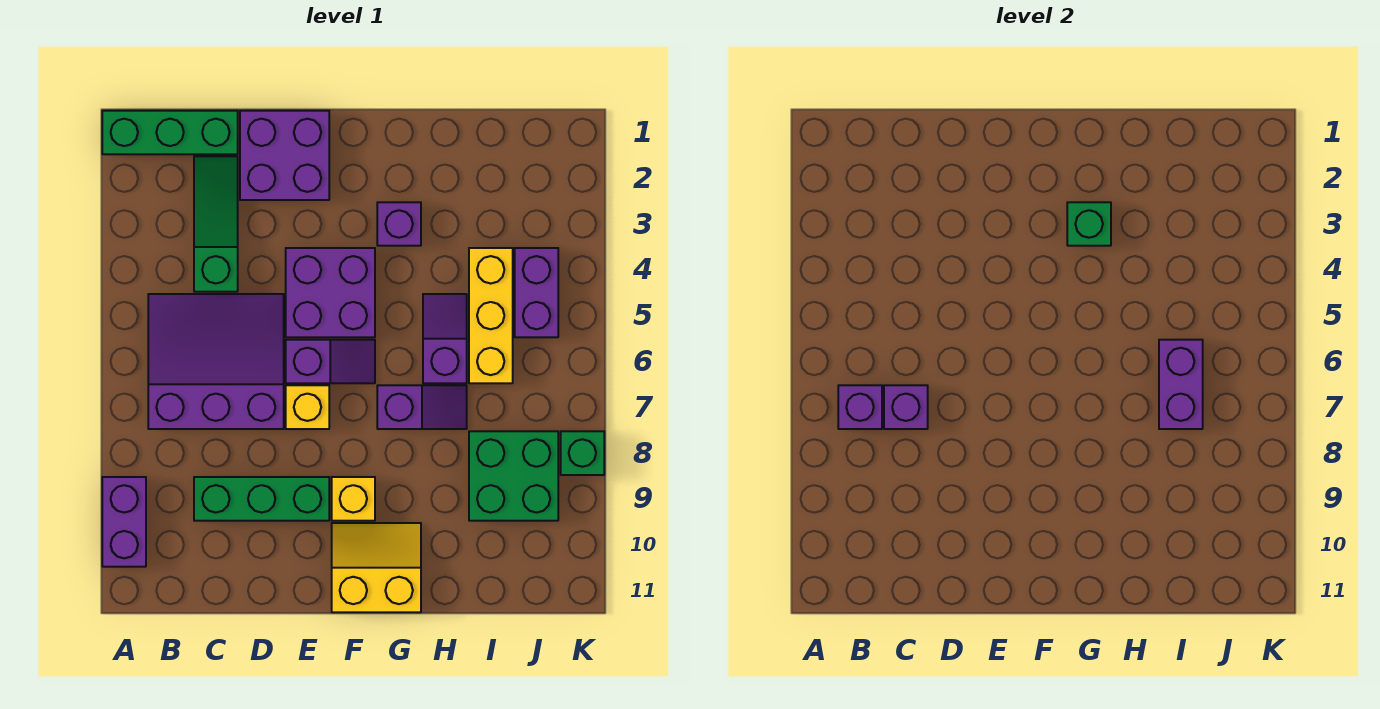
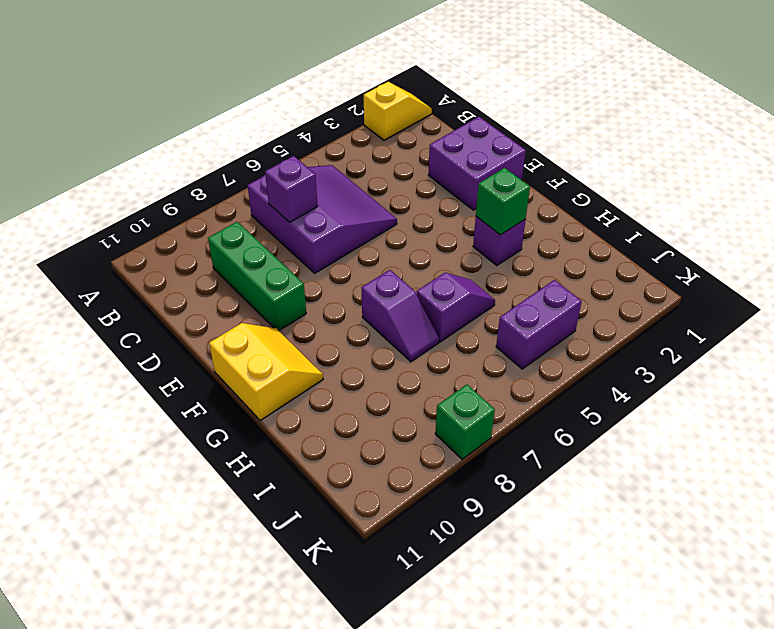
yellow slope A1:A2 level 1 top 2 -> green brick A1:C1 level 1
none -> purple brick A9:A10 level 1
none -> green slope C2:C4 level 1 top 4
none -> purple brick E4:F5 level 1

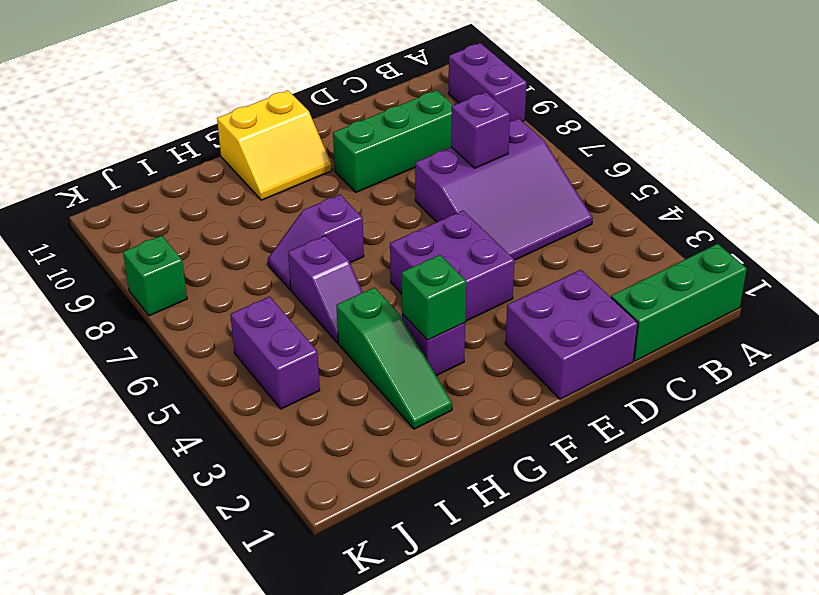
green slope H2:H4 level 1 top 4 -> green slope C2:C4 level 1 top 4
none -> purple slope E6:F6 level 1 top E
none -> yellow brick E7 level 1
none -> yellow brick F9 level 1

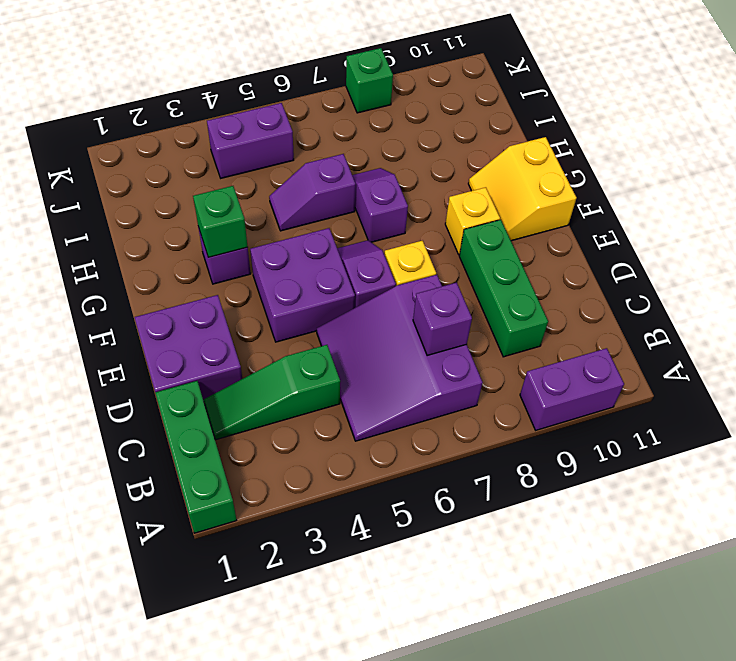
none -> yellow brick I4:I6 level 1
none -> green brick I8:J9 level 1
none -> purple brick B7 level 2

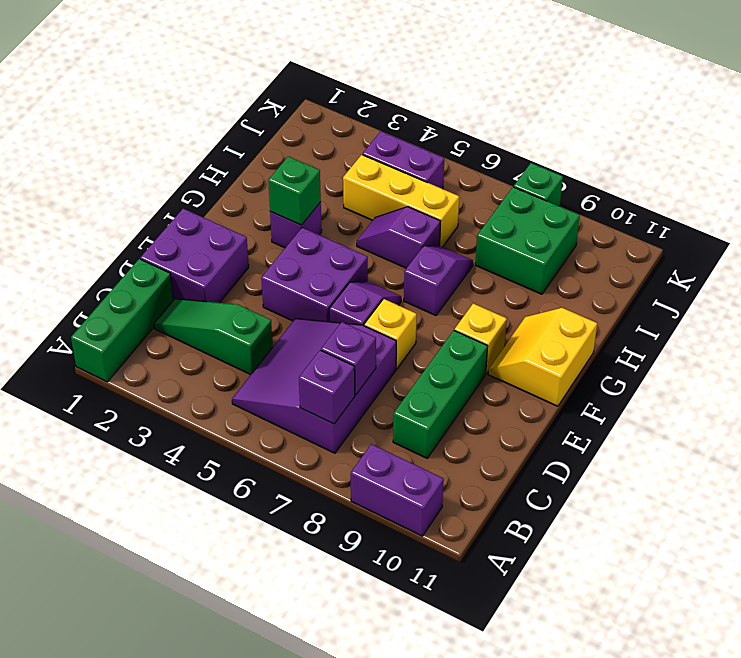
none -> purple brick I6:I7 level 2

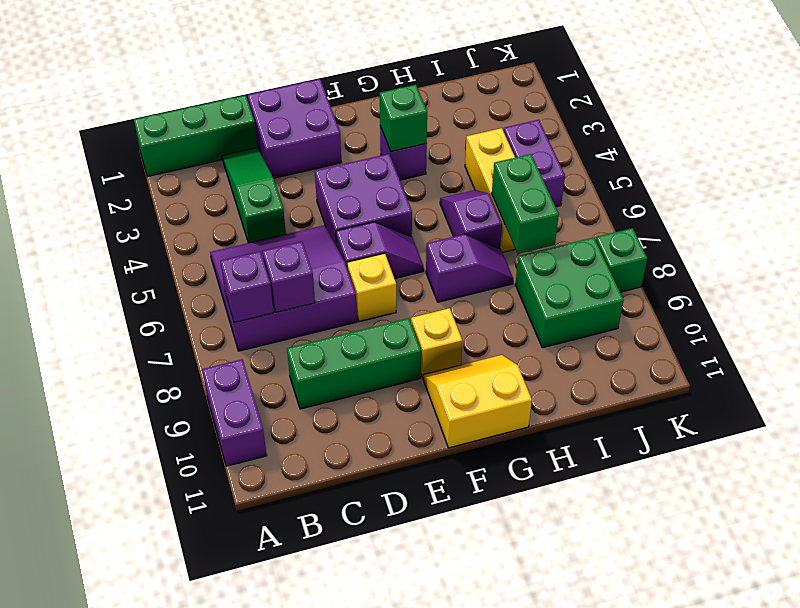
green brick I6:I7 level 2 -> purple brick I6:I7 level 2

